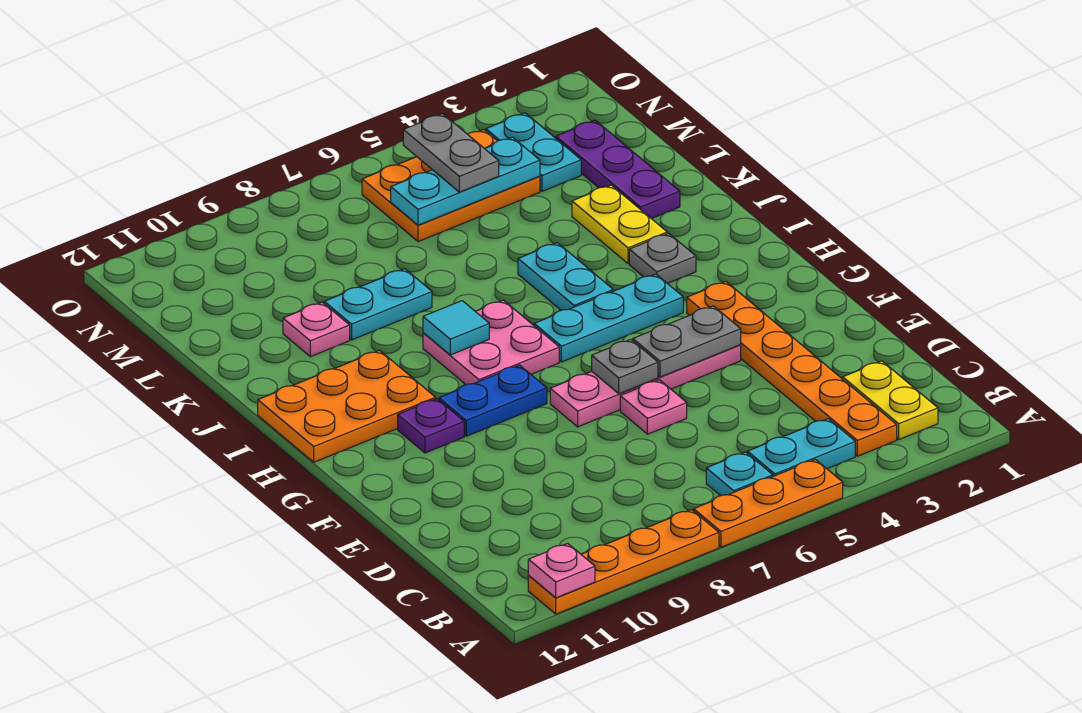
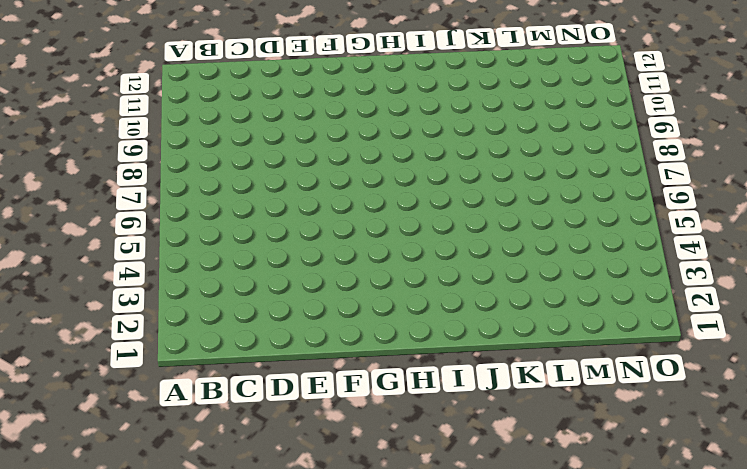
none -> orange plate A5:A7 level 1
none -> orange plate A8:A11 level 1
none -> yellow plate B2:C2 level 1

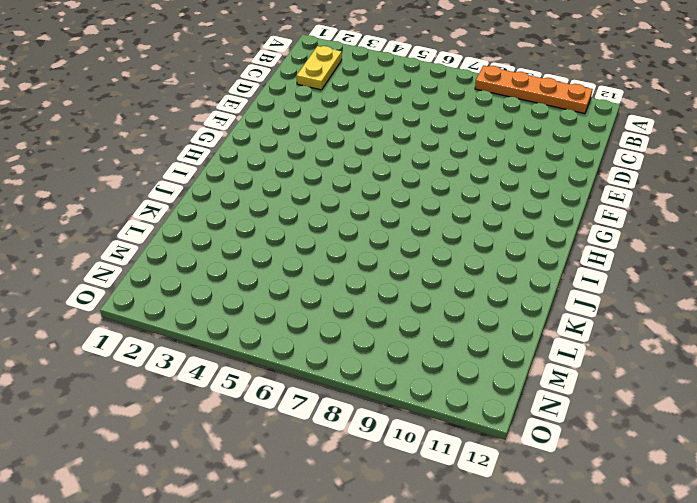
none -> orange plate A5:A7 level 1
none -> orange plate B3:G3 level 1
none -> cyan plate B4:B5 level 1

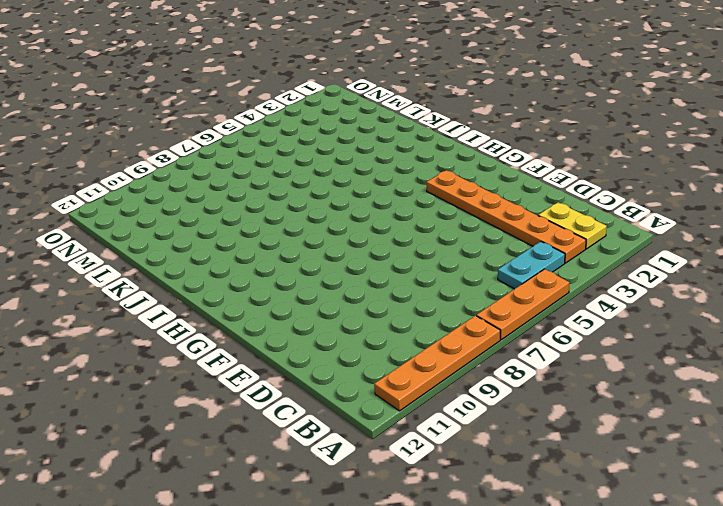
none -> cyan plate B6 level 1
none -> pink plate E6 level 1
none -> pink plate F4:F7 level 1

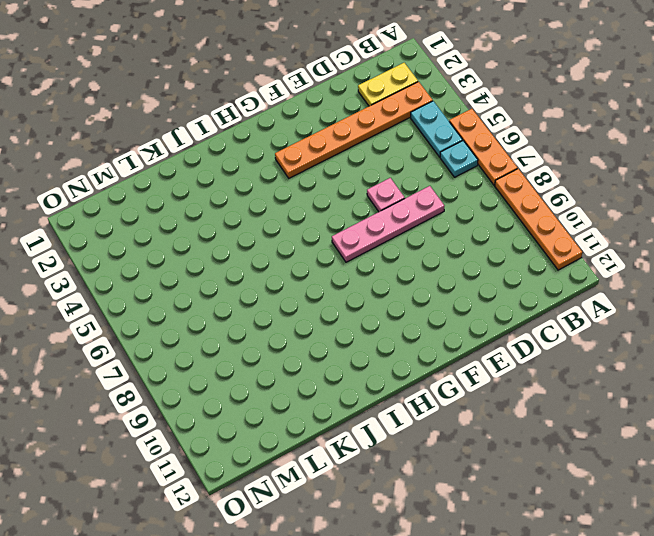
pink plate D7:G7 level 1 -> pink plate F4:F7 level 1
none -> blue plate G8:G9 level 1
none -> purple plate G10 level 1
none -> cyan plate H4:H6 level 1

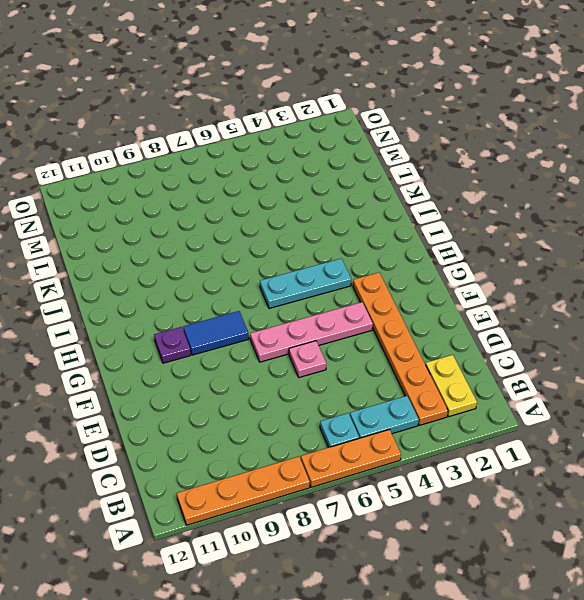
blue tile G8:G9 level 1 -> blue plate G8:G9 level 1
none -> pink plate H7:I8 level 1
none -> orange plate H10:I12 level 1
none -> grey plate I3 level 1

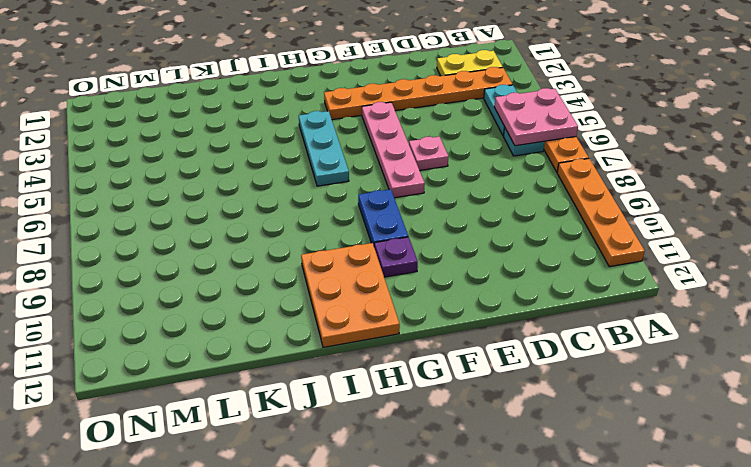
pink plate A5:B6 level 2 -> pink plate H7:I8 level 1
none -> grey plate I3 level 1
none -> cyan plate I5:J5 level 1
none -> yellow plate J3:K3 level 1

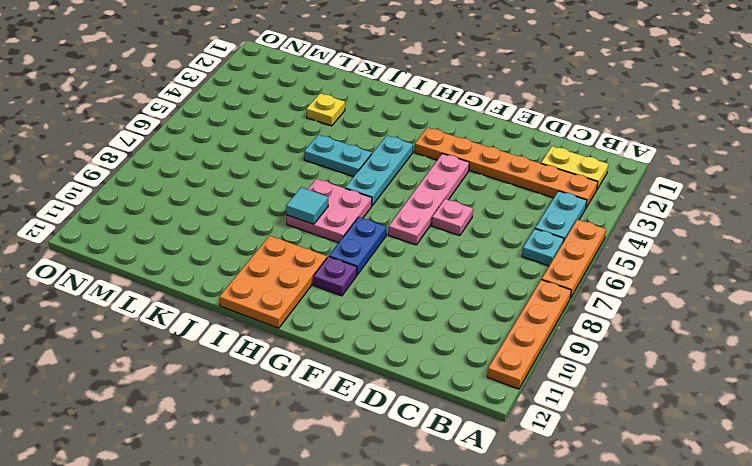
yellow plate K3 level 1 -> yellow plate J3:K3 level 1
none -> grey plate I3 level 1
none -> purple plate K2:M2 level 1
none -> cyan plate K8:K9 level 1

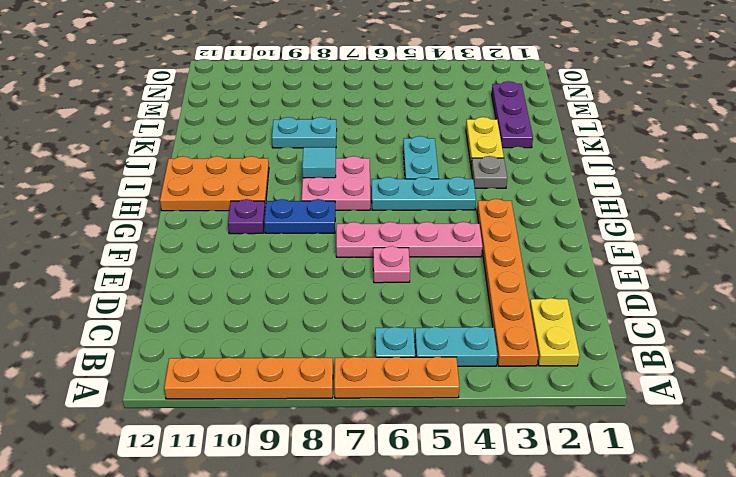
none -> pink plate K10 level 1
none -> cyan plate M3:N3 level 1
none -> orange plate M4:N6 level 1

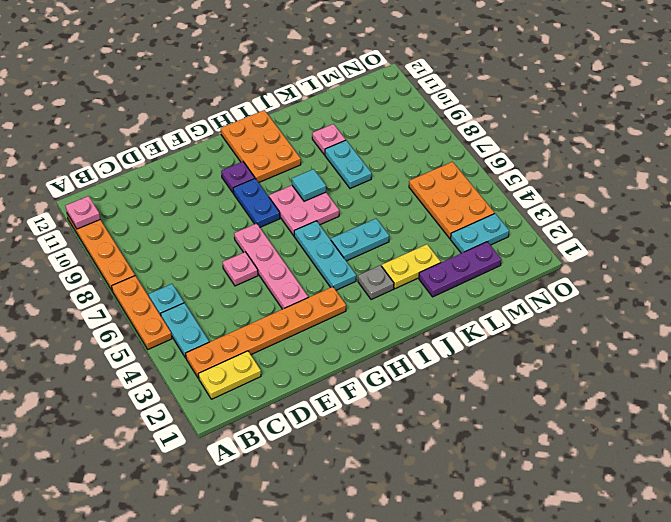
none -> grey plate F4:F5 level 2
none -> grey plate F6 level 2
none -> cyan plate M4:M6 level 2

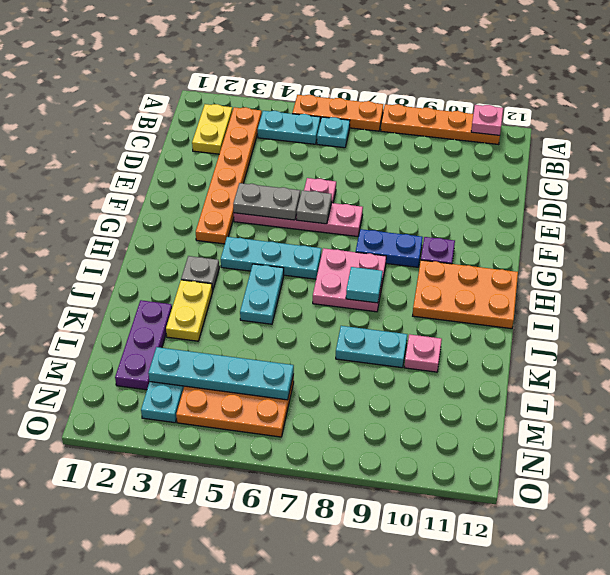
cyan plate M3:M6 level 2 -> cyan plate M4:M6 level 2
none -> grey plate M5:N5 level 3

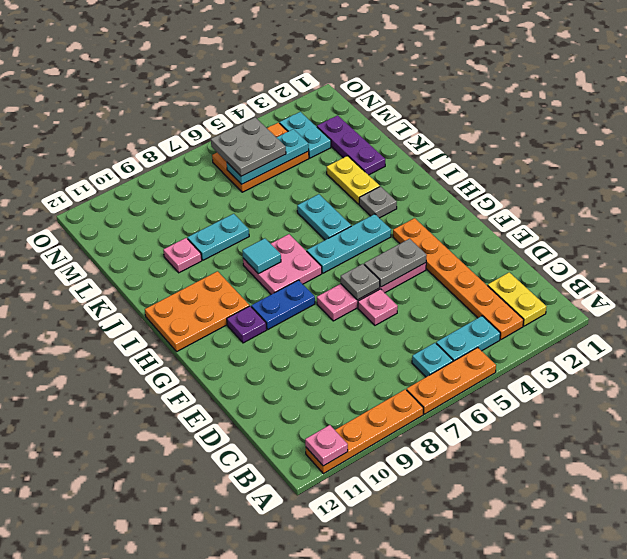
grey plate M5:N6 level 3 -> grey plate M5:N5 level 3

